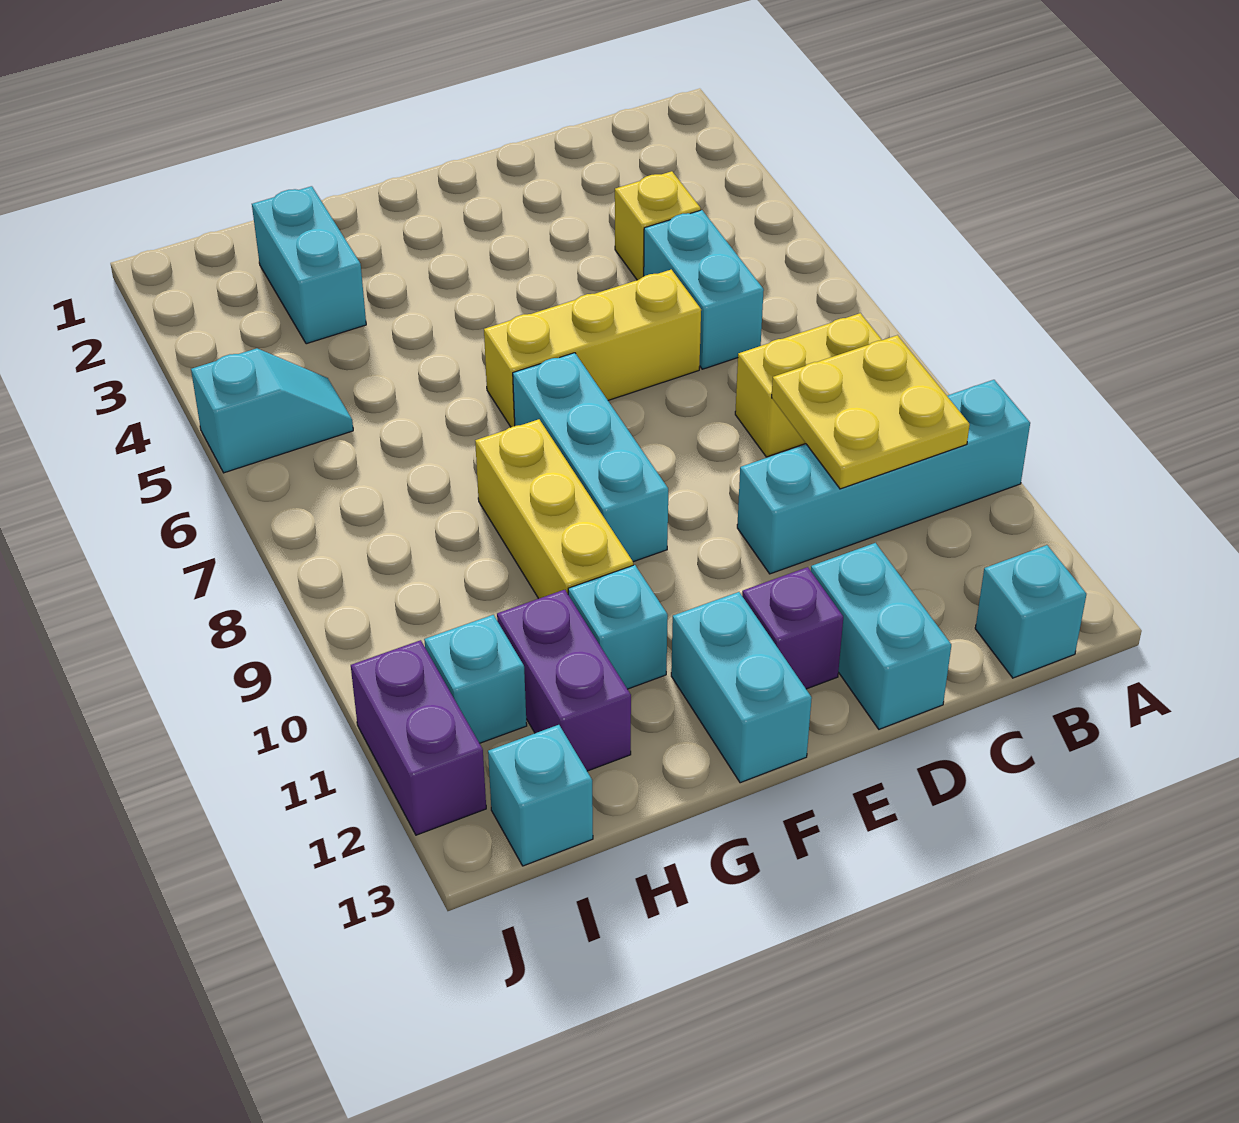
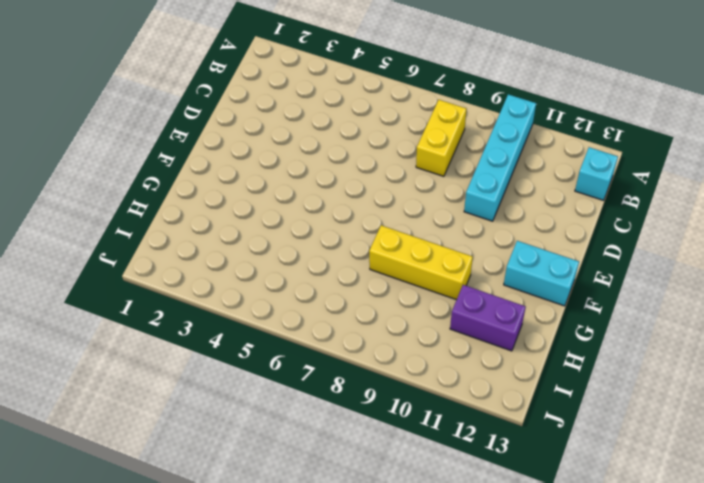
none -> yellow brick C4 level 1
none -> cyan brick C5:C6 level 1
none -> yellow brick D6:F6 level 1

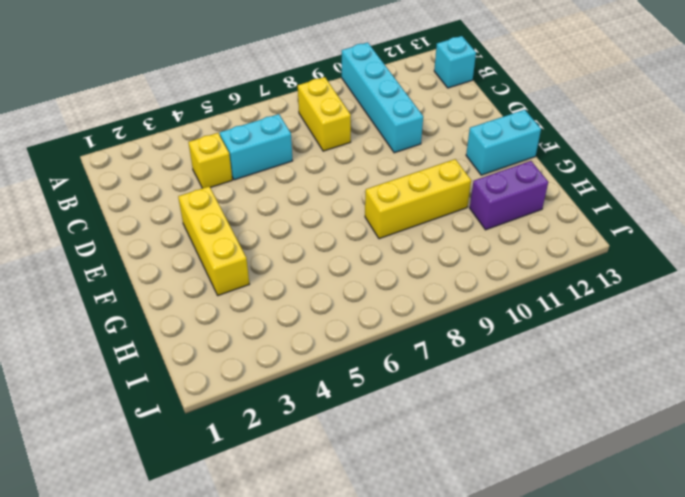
yellow brick E3:G3 level 1 -> yellow brick D6:F6 level 1
none -> cyan brick D12:D13 level 1
none -> purple brick E12 level 1
none -> cyan brick F7:F9 level 1

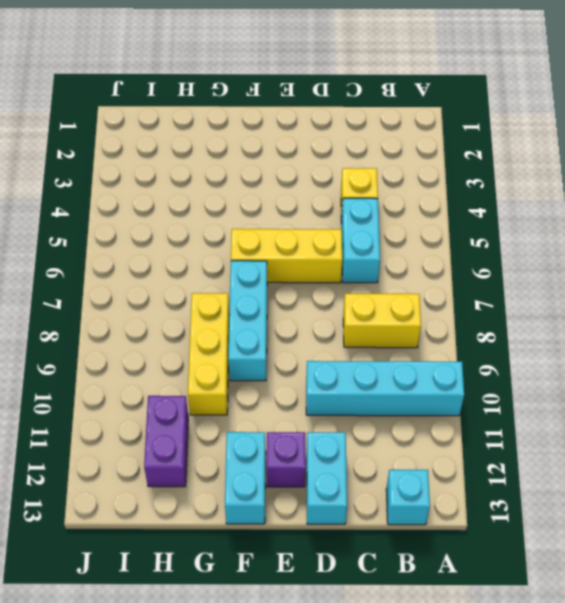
none -> cyan brick G11 level 1
none -> cyan brick H2:H3 level 1
none -> cyan slope I5:J5 level 1 top J

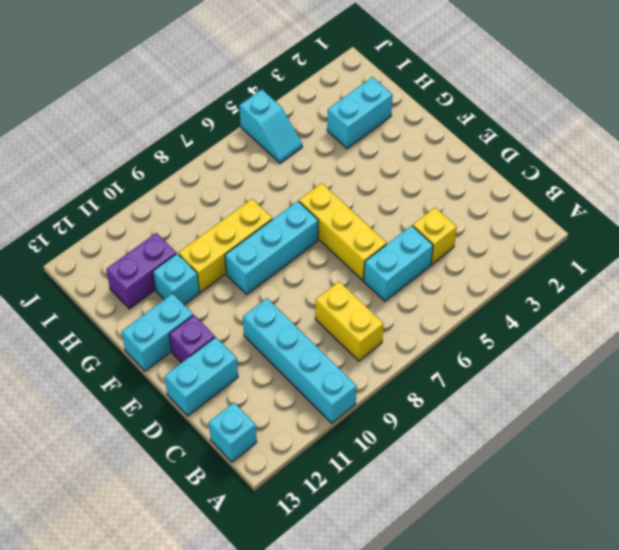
none -> cyan brick I11 level 1
none -> cyan brick I13 level 1
none -> purple brick J11:J12 level 1

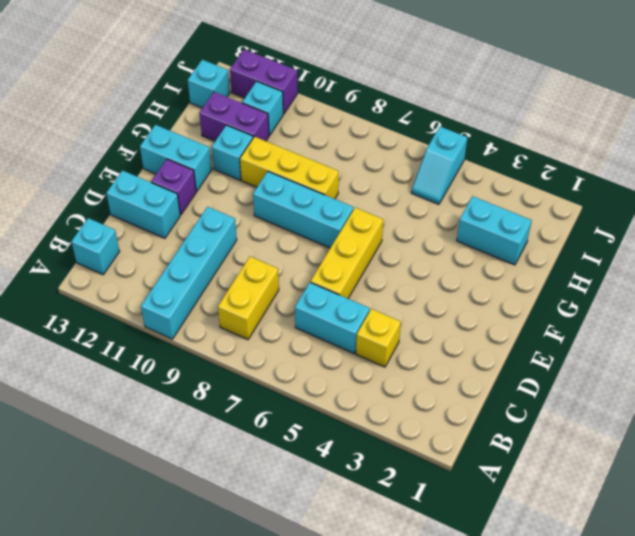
none -> yellow plate B9:C10 level 2

